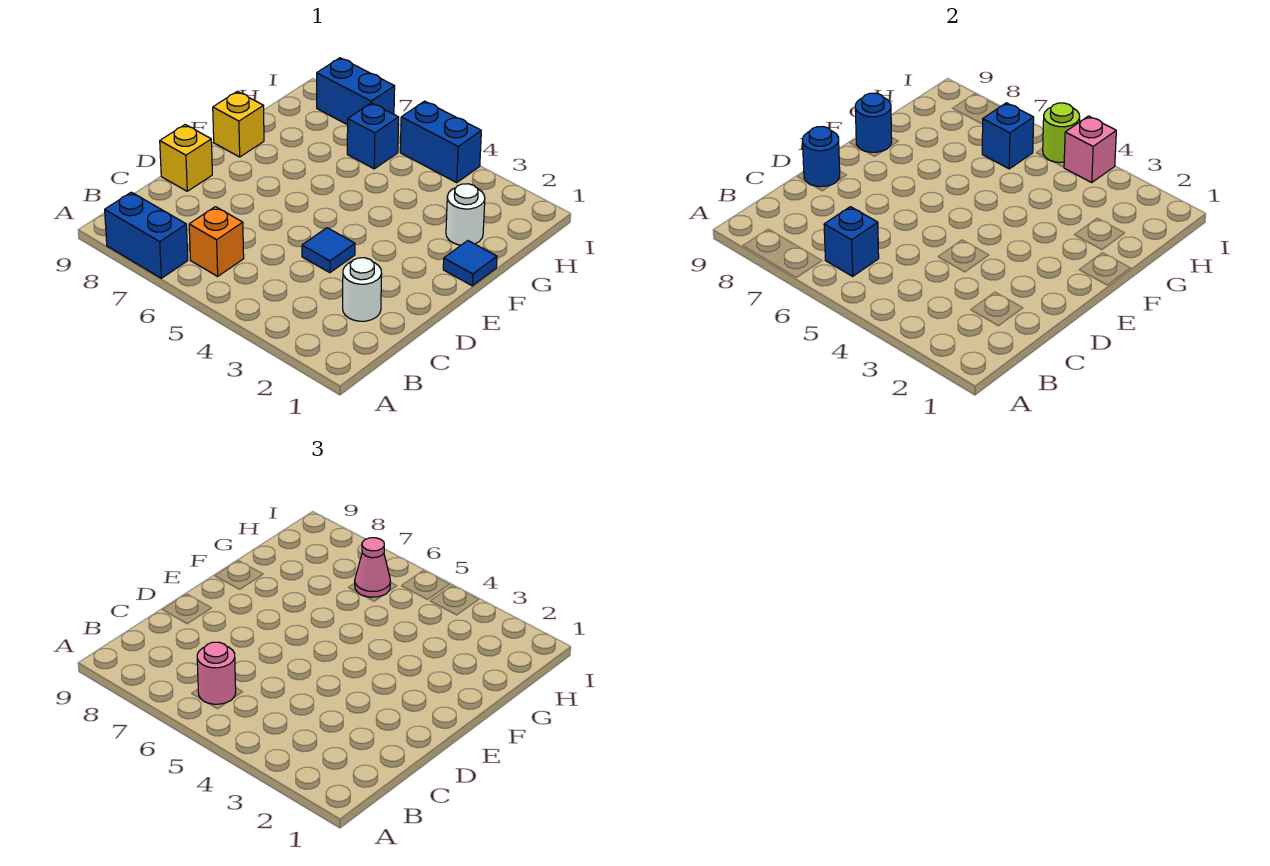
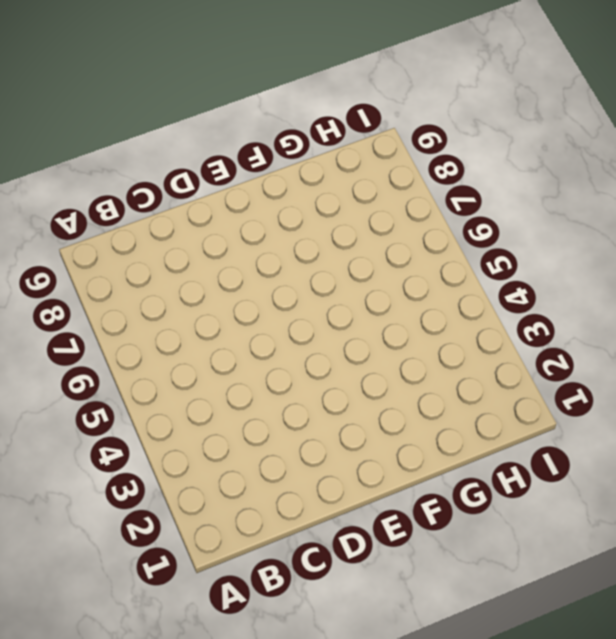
none -> blue brick A7:A8 level 1
none -> orange brick B6 level 1
none -> white round brick C2 level 1

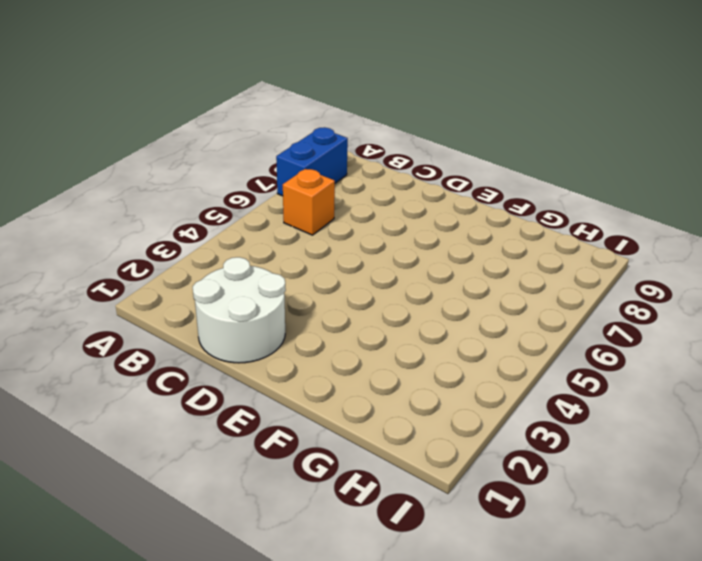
white round brick C1:D2 level 1 -> white round brick C2 level 1
none -> blue tile D4 level 1
none -> yellow brick D9 level 1
none -> blue tile F1 level 1

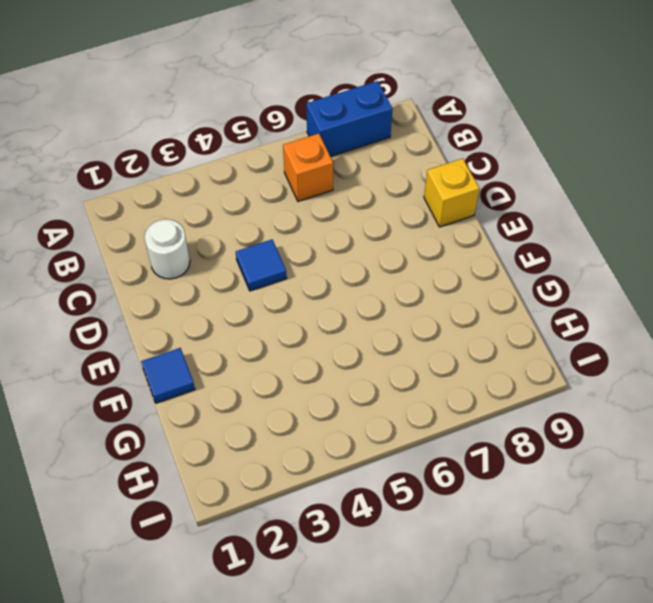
none -> yellow brick F9 level 1
none -> white round brick G2 level 1
none -> blue brick H6 level 1

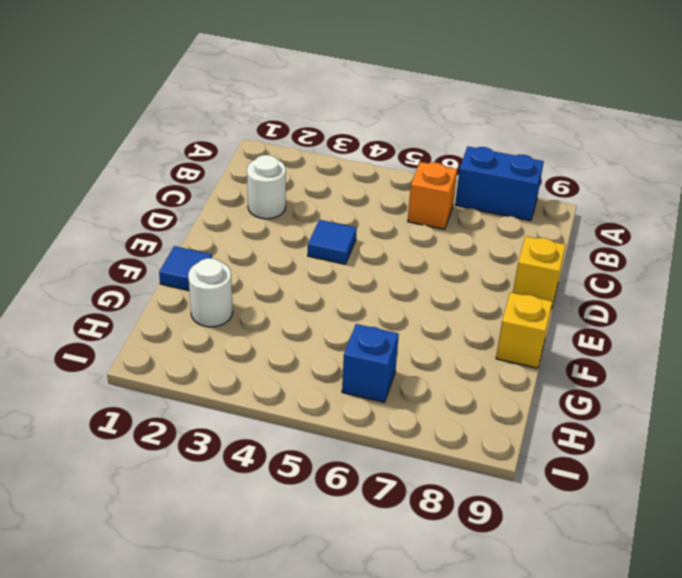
none -> blue brick I4:I5 level 1
none -> blue brick I7:I8 level 1
none -> blue brick B6 level 2

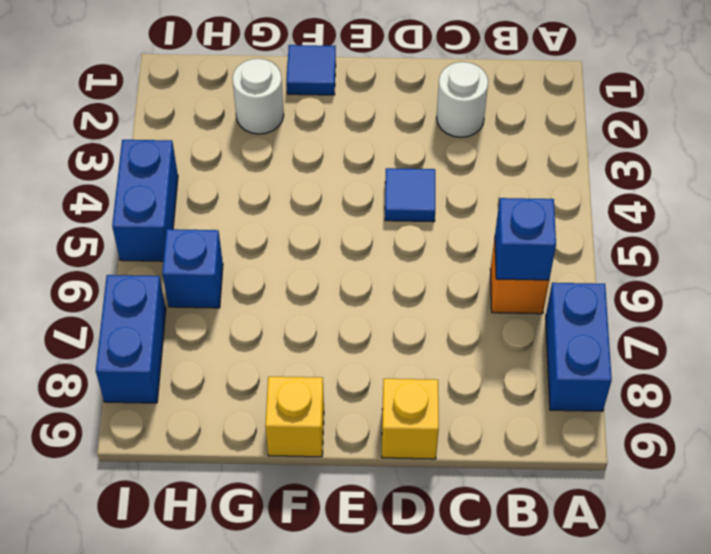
none -> blue round brick D9 level 2
none -> blue round brick F9 level 2
none -> blue brick H6 level 2

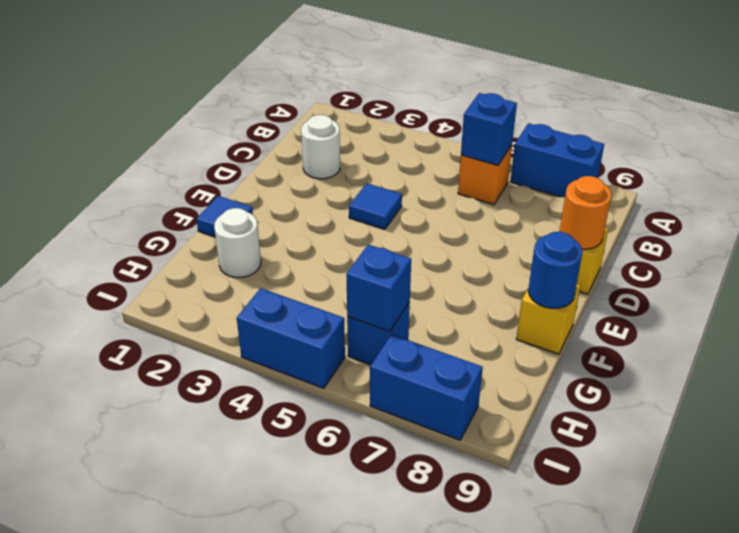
orange round brick D9 level 2 -> blue round brick D9 level 2
none -> pink brick I4 level 2
none -> lime round brick I5 level 2
none -> pink round brick B6 level 3

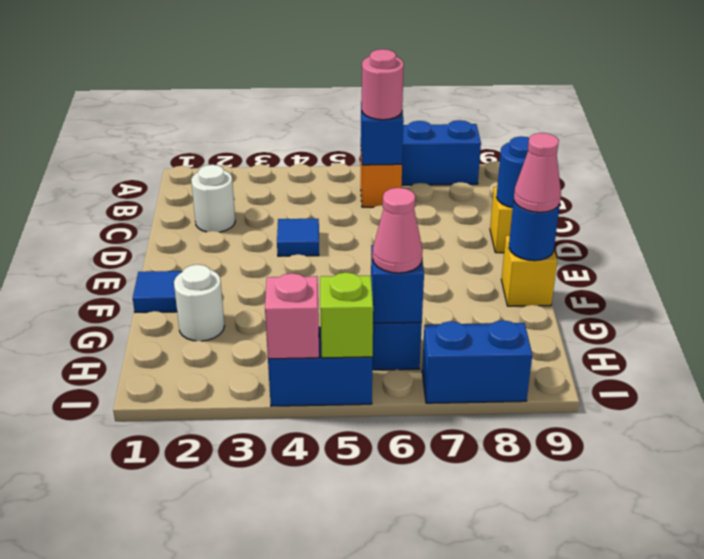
pink cone F9 level 3 -> none
lime brick I5 level 2 -> lime round brick I5 level 2

